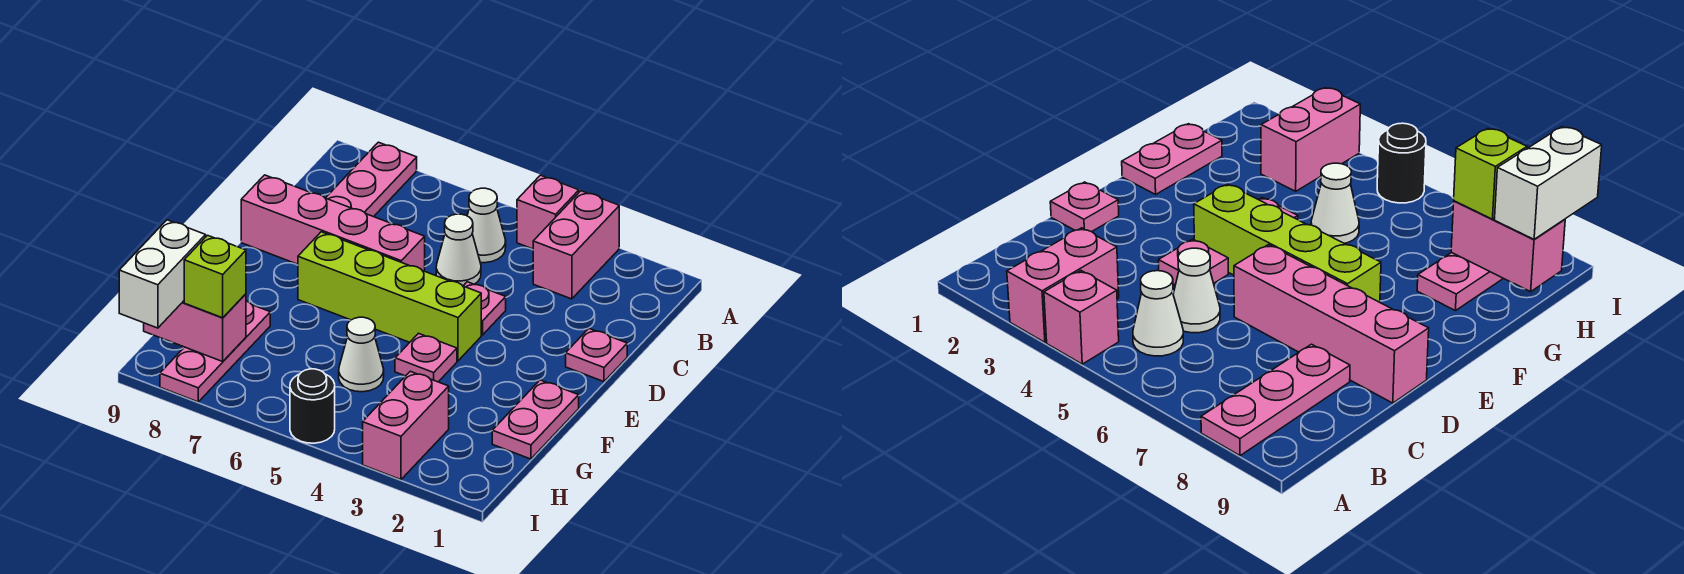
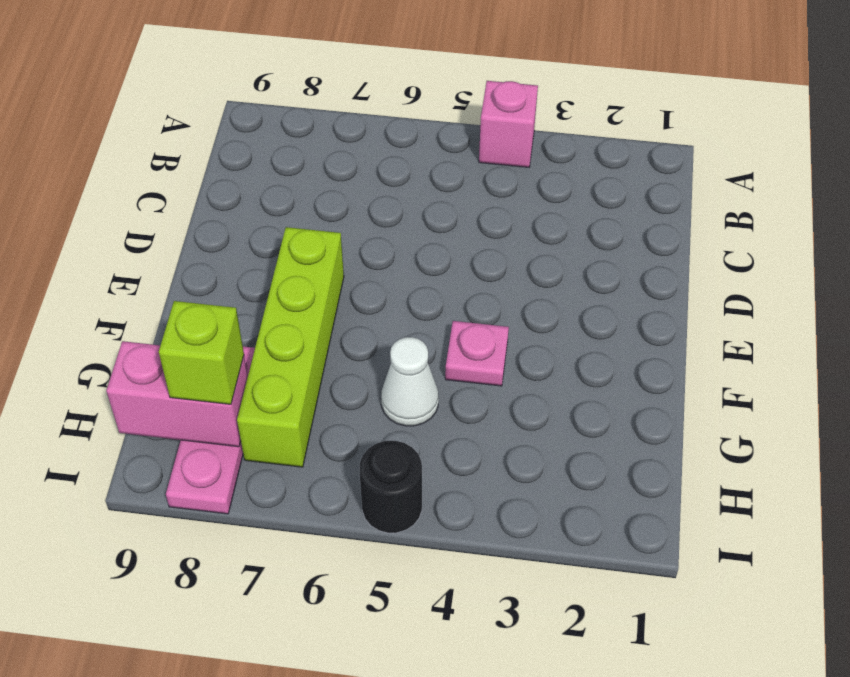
lime brick E7:H7 level 1 -> lime brick E4:E7 level 1
none -> pink brick A3:B3 level 1
none -> pink plate A8:C8 level 1
none -> white cone B5 level 1

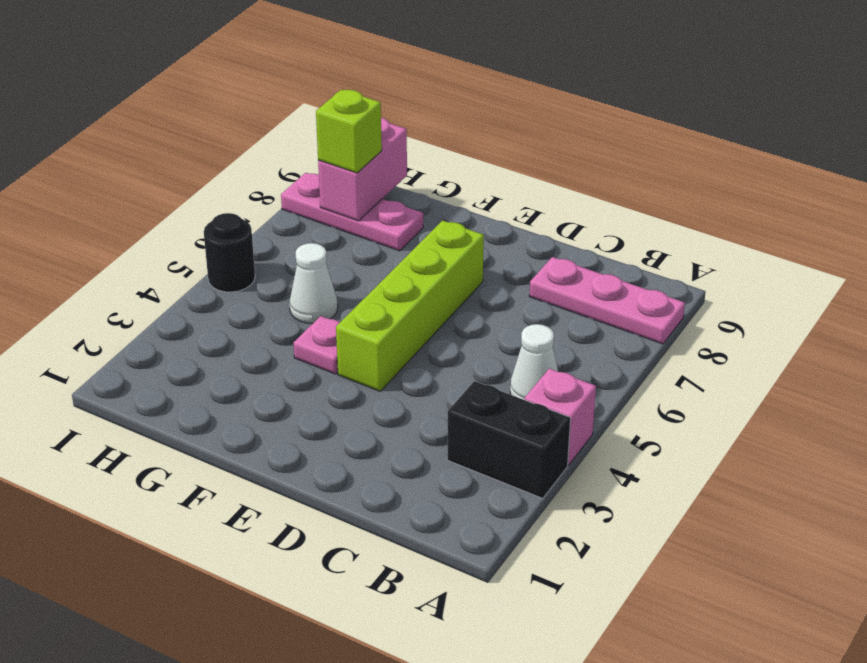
black brick A3:B3 level 1 -> pink brick A3:B3 level 1
none -> white cone C5 level 1
none -> pink plate D1 level 1
none -> pink plate D4 level 1

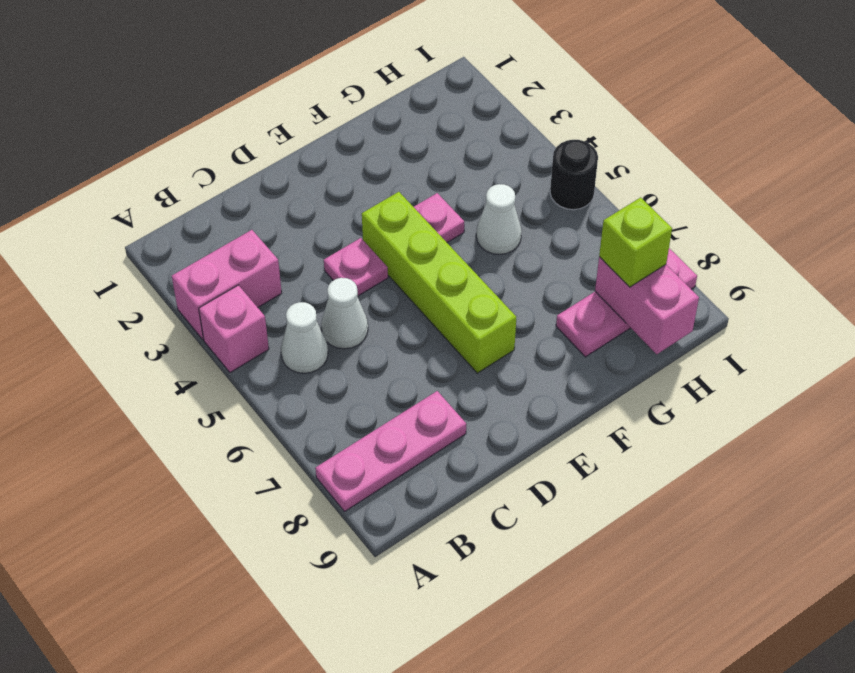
none -> pink plate D1 level 1
none -> pink brick D6:D9 level 1
none -> pink plate F1:G1 level 1

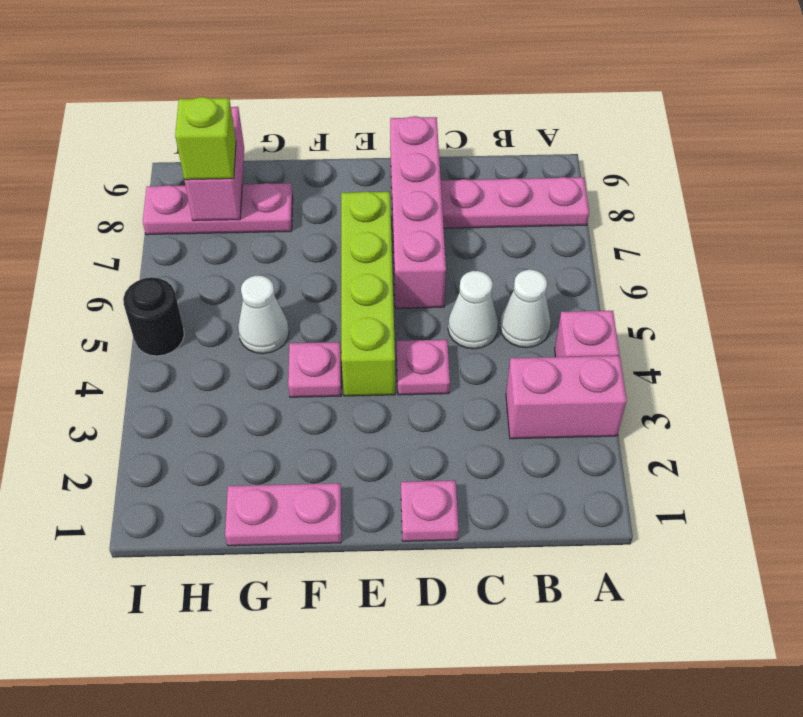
none -> pink brick H3:I3 level 1
none -> white brick H9:I9 level 3

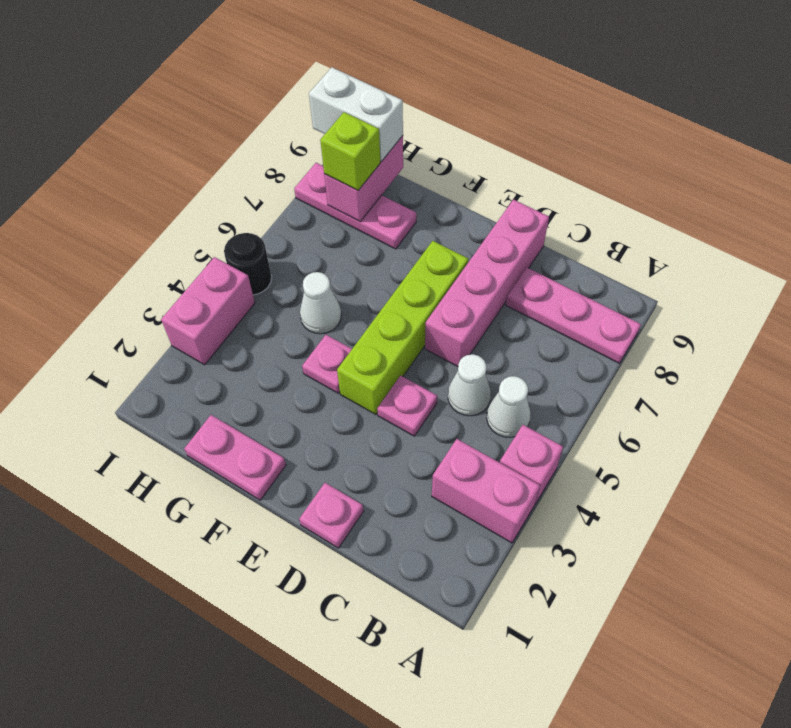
pink brick I3:I4 level 1 -> pink brick H3:I3 level 1

